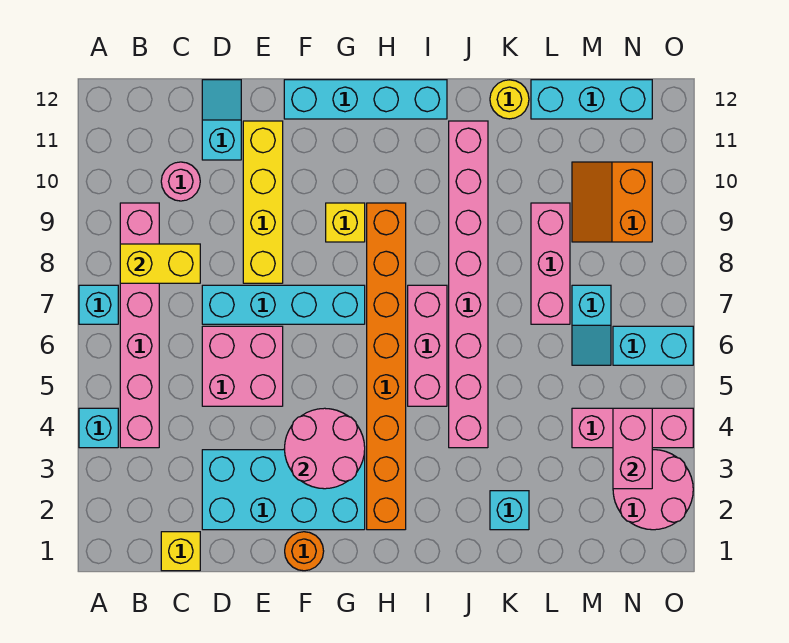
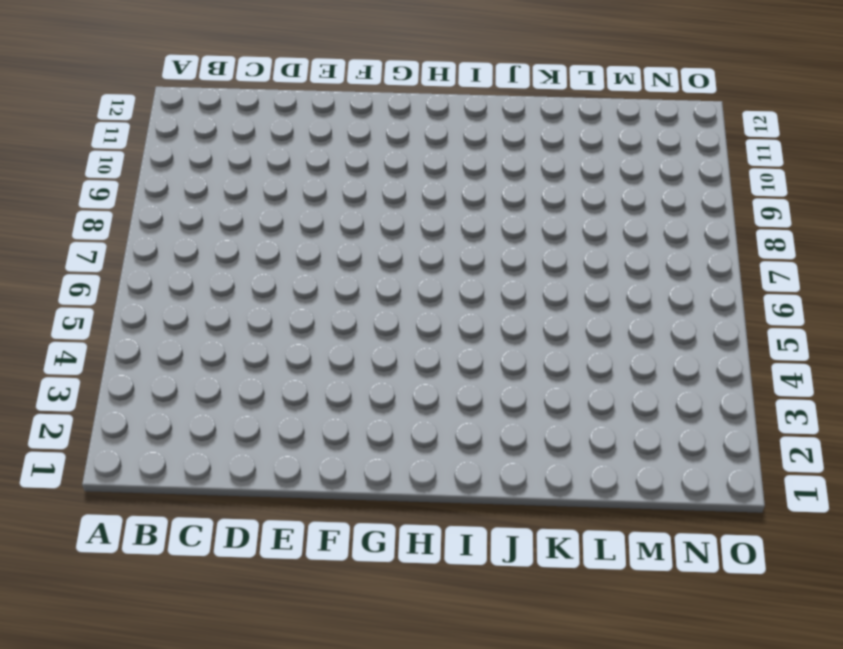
none -> cyan brick A4 level 1
none -> cyan brick A7 level 1
none -> pink brick B4:B9 level 1

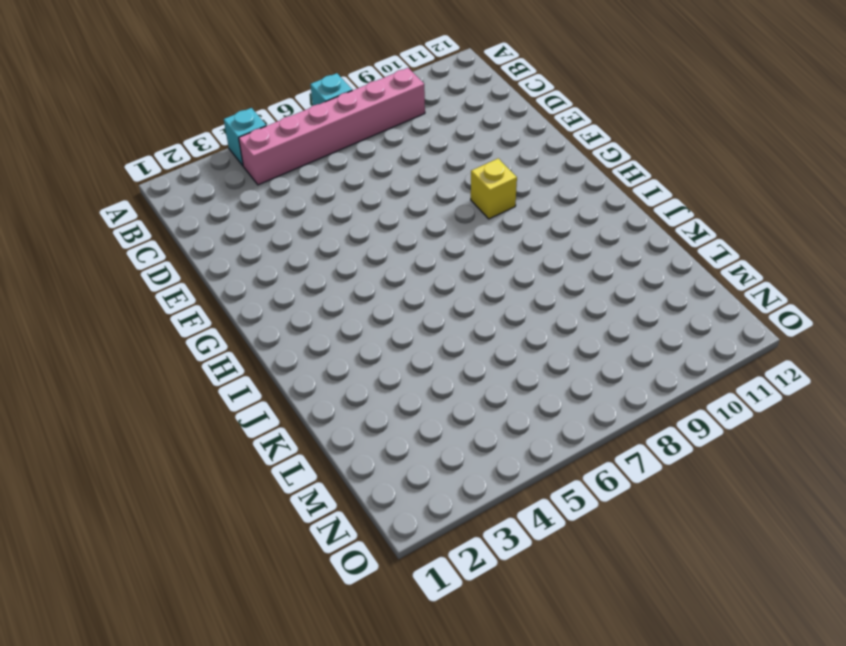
none -> yellow brick C1 level 1
none -> pink round brick C10 level 1
none -> cyan brick D2:G3 level 1

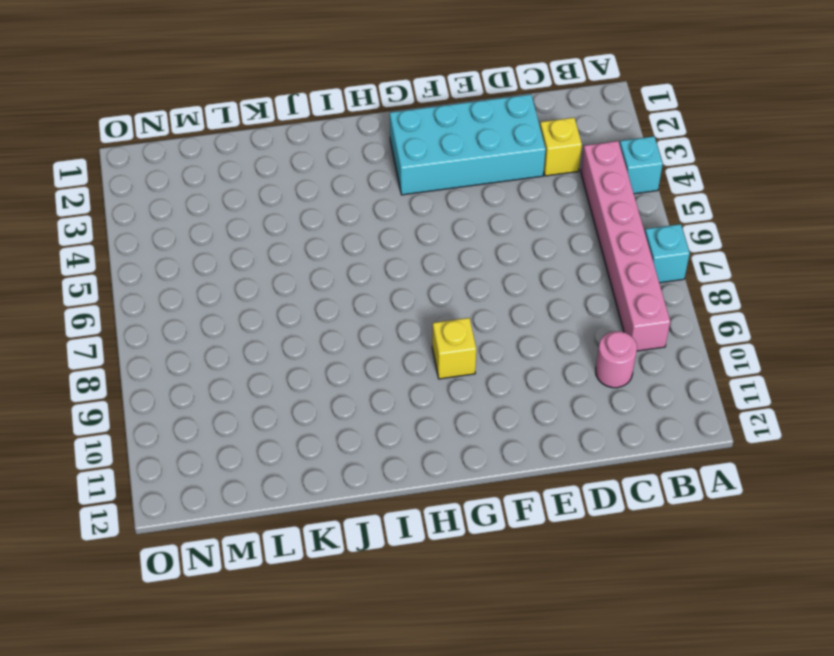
yellow brick C3 level 1 -> yellow brick C1 level 1
none -> pink brick D5:E6 level 1
none -> cyan brick D7:G7 level 1
none -> cyan slope D11:D12 level 1 top 11

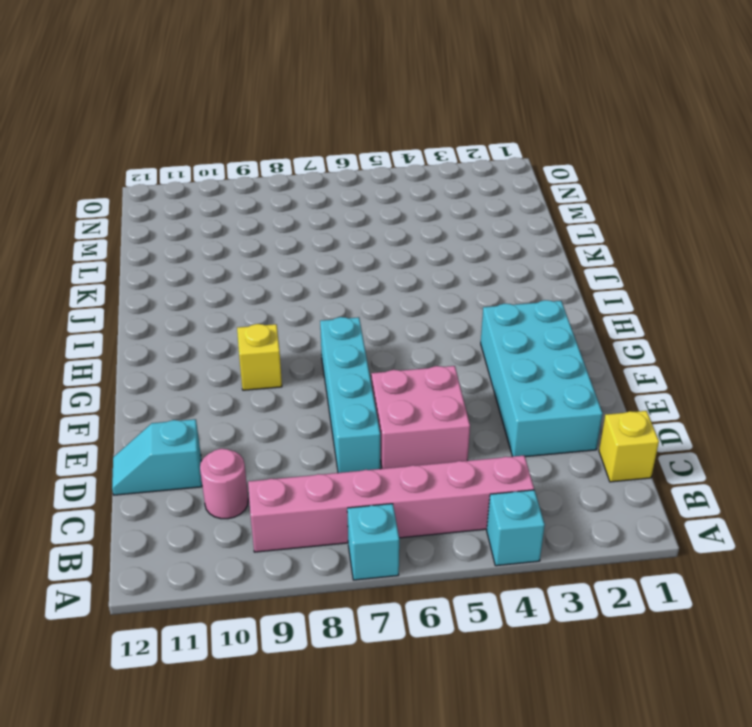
none -> yellow brick E8:E11 level 1
none -> orange round brick F1 level 1
none -> cyan brick F12:I12 level 1

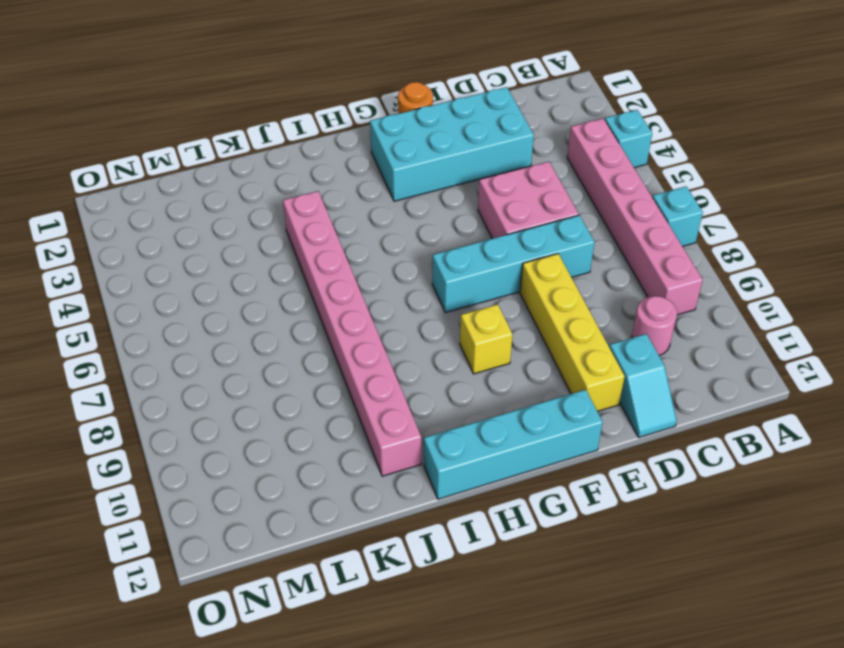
none -> yellow brick C1 level 1
none -> orange brick H2:H9 level 1
none -> pink brick I5:I7 level 1

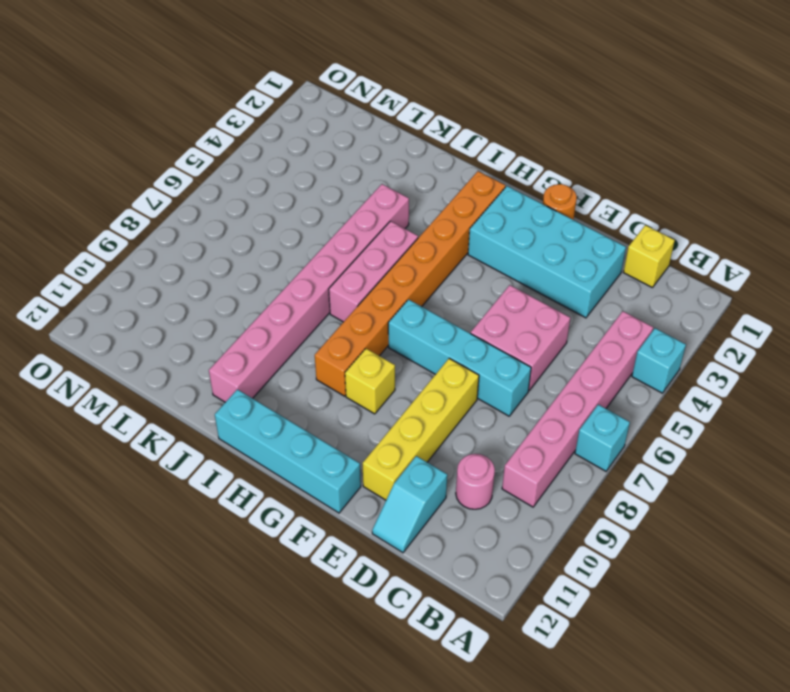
none -> cyan brick K2 level 1
none -> yellow round brick K12 level 1
none -> pink brick L7:L9 level 1

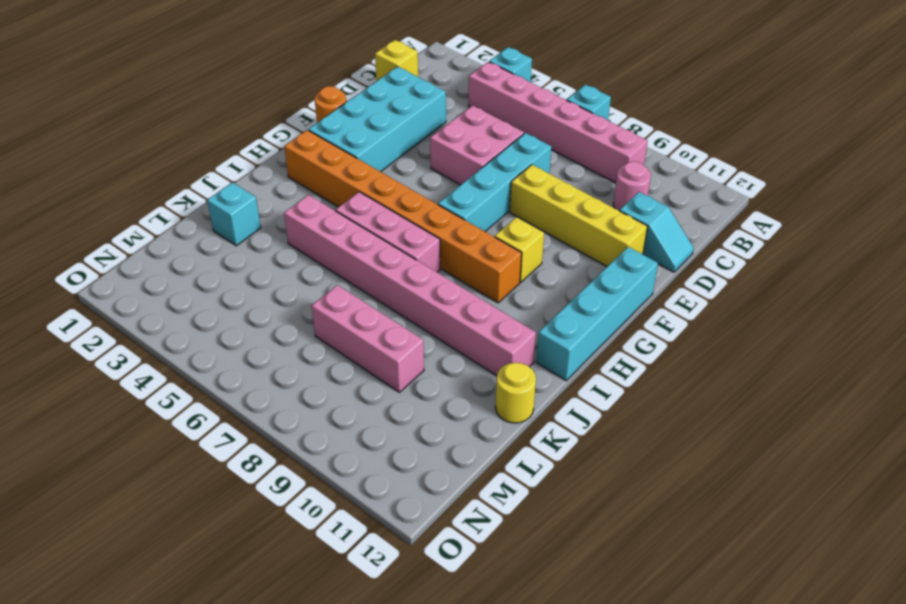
none -> cyan brick L12:N12 level 1
none -> pink brick M4:O4 level 1
none -> cyan slope M6:M7 level 1 top 7

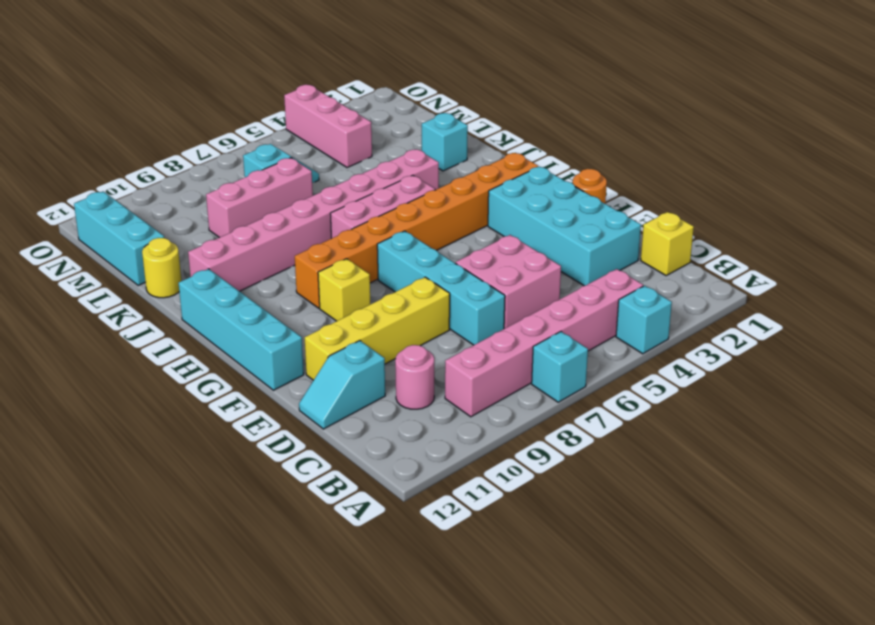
none -> orange slope M9:N10 level 1 top N
none -> pink round brick N2:O3 level 1
none -> cyan brick N6:O6 level 1

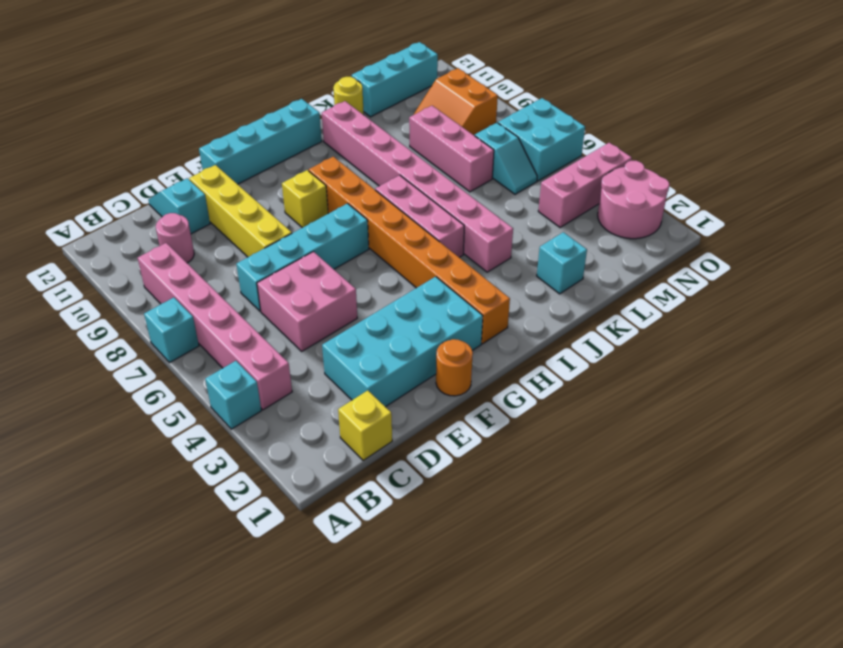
cyan brick N6:O7 level 1 -> cyan brick N6:O6 level 1
none -> yellow brick B8:C8 level 2
none -> pink round brick F3:G4 level 2
none -> pink brick N3:N4 level 2

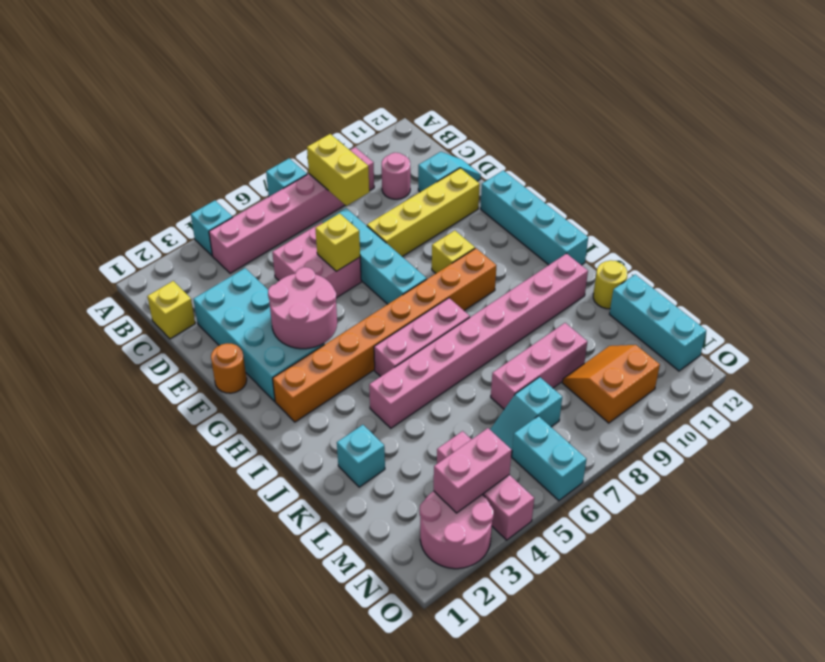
yellow brick E6 level 2 -> none

